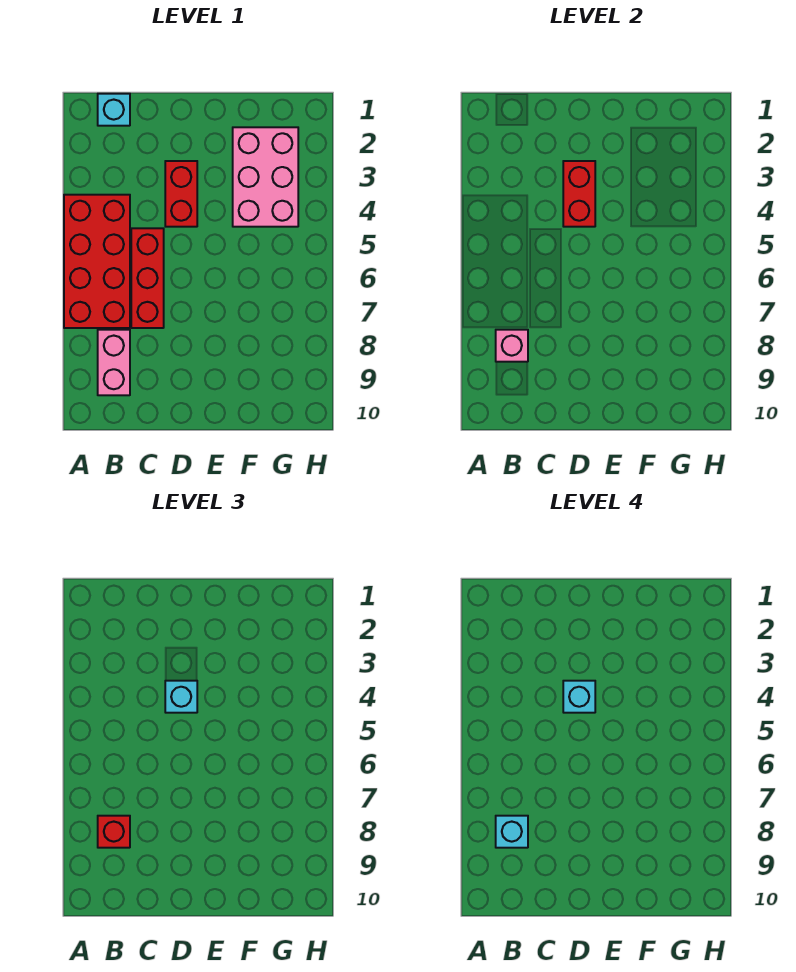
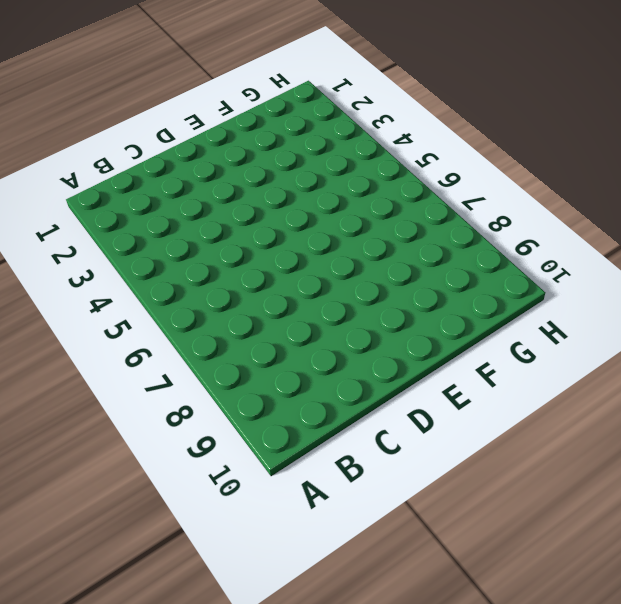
none -> red brick A4:B7 level 1
none -> cyan brick B1 level 1
none -> pink brick B8:B9 level 1

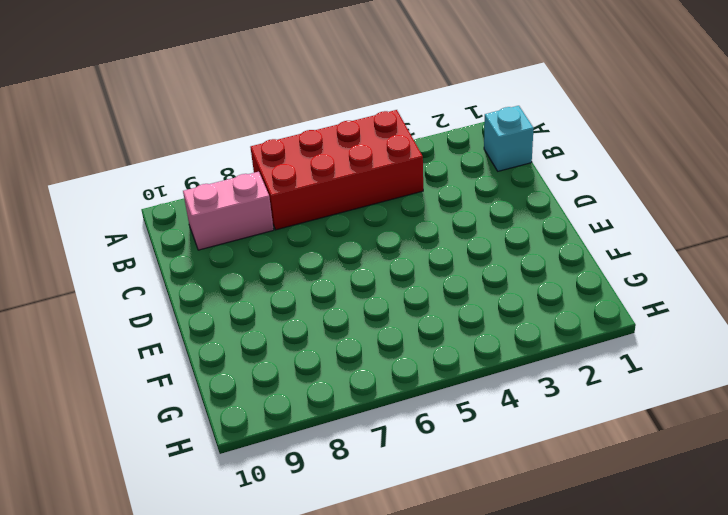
none -> red brick C5:C7 level 1
none -> red brick D3:D4 level 1
none -> pink brick F2:G4 level 1

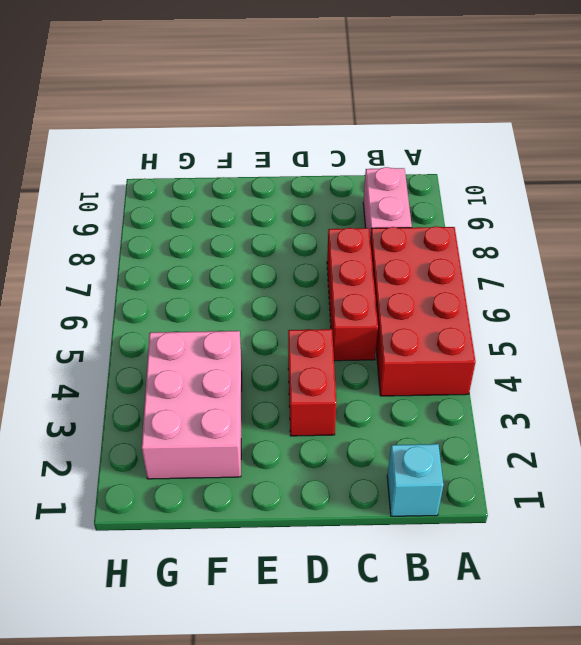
none -> pink brick B8 level 2
none -> red brick D3:D4 level 2
none -> red brick B8 level 3

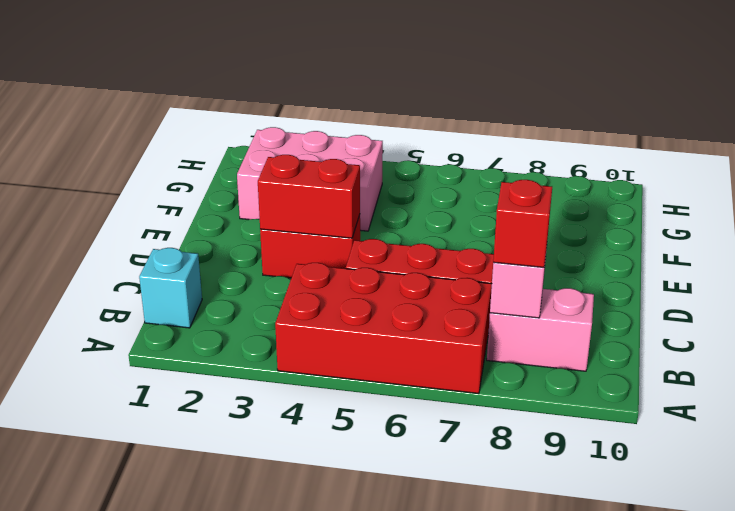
none -> cyan brick D4 level 3
none -> cyan brick B8 level 4
none -> cyan brick D4 level 4

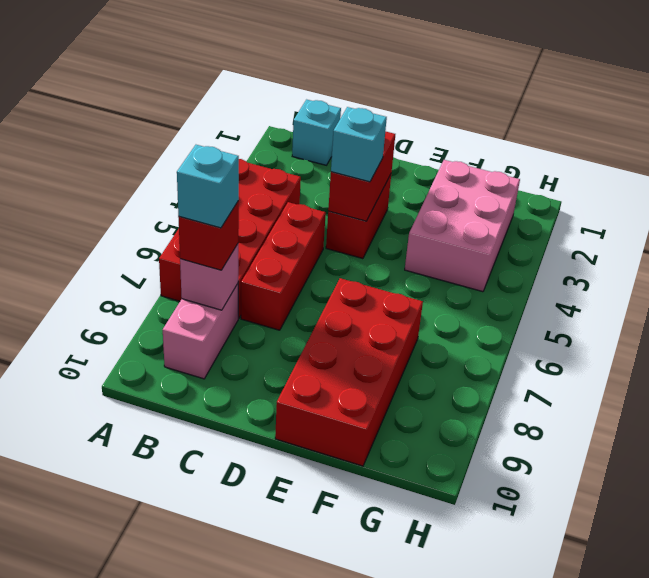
red brick E7:F10 level 1 -> none
none -> cyan brick D4 level 4

